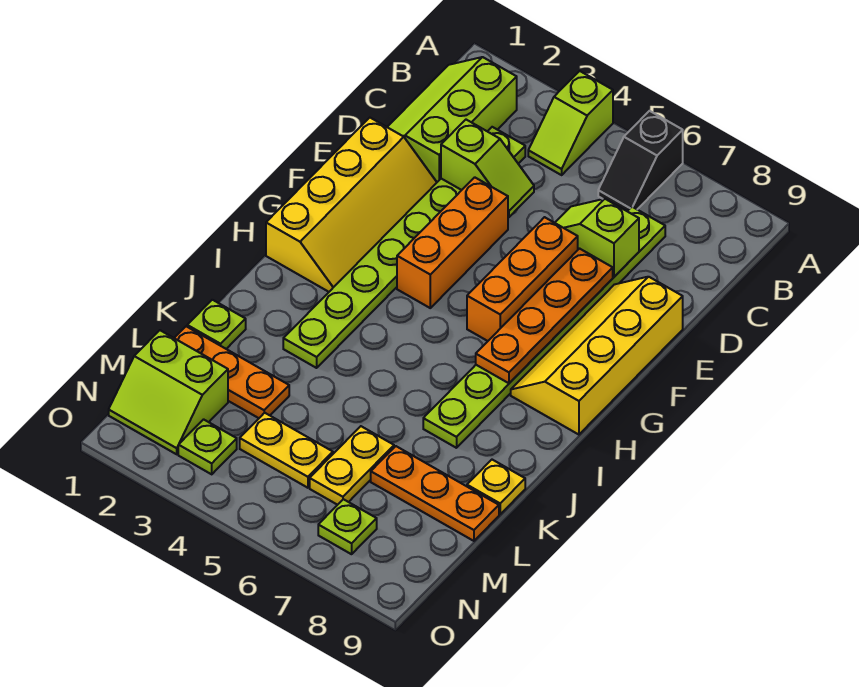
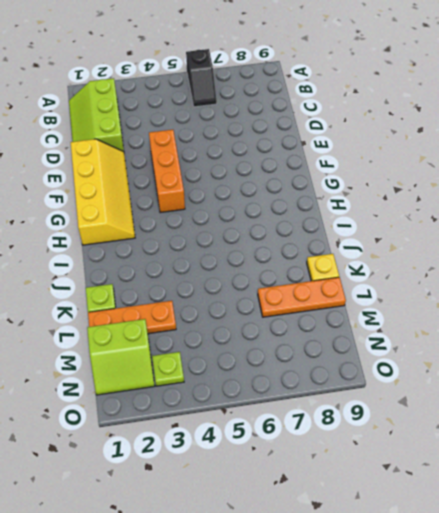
none -> lime slope A4:B4 level 1 top A
none -> lime plate C3:J3 level 1
none -> lime plate C7:J7 level 1

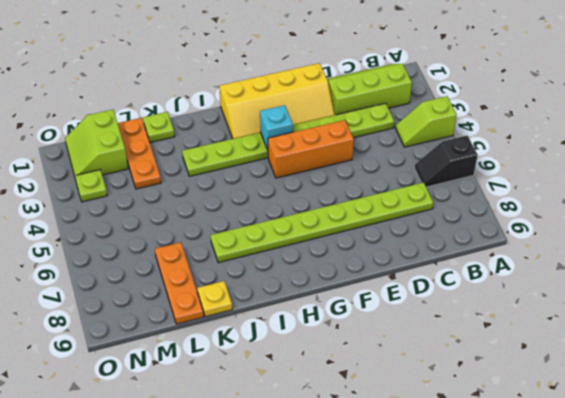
cyan brick G3 level 2 -> none
none -> orange brick E6:G6 level 1
none -> yellow slope E8:H9 level 1 top 9
none -> yellow plate L6:M6 level 1

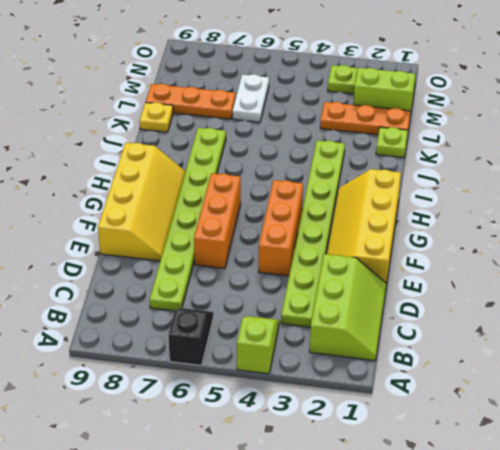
white plate L6:M6 level 1 -> yellow plate L6:M6 level 1
none -> yellow plate M4:M5 level 1
none -> lime plate N7 level 1
none -> lime slope D3:D4 level 2 top 3

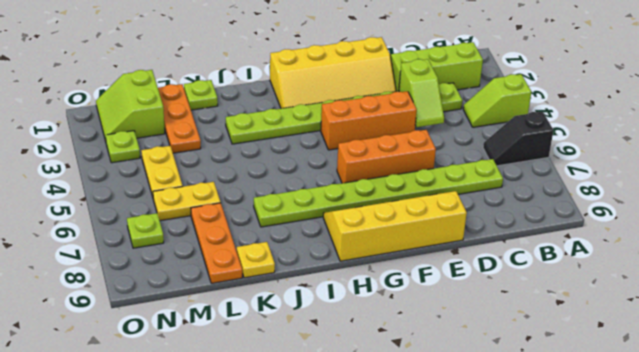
none -> lime slope D6:D7 level 2 top 7
none -> orange plate E7:H7 level 2

